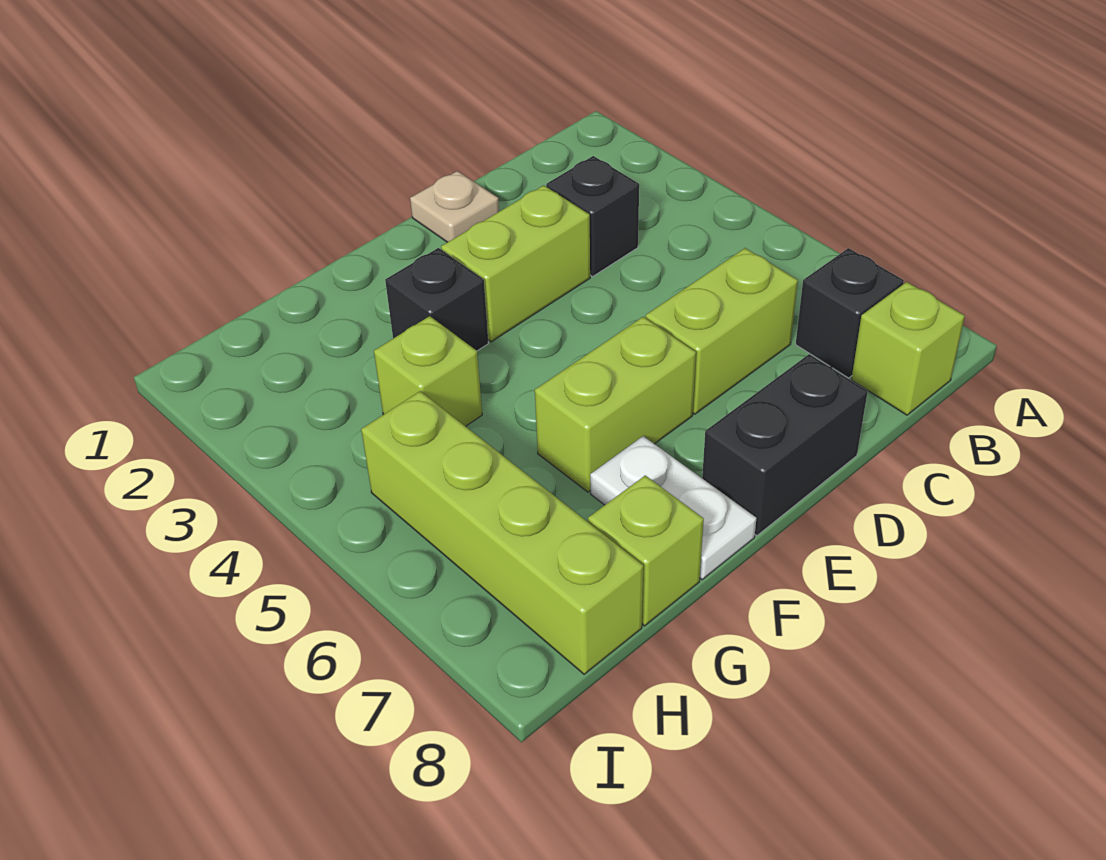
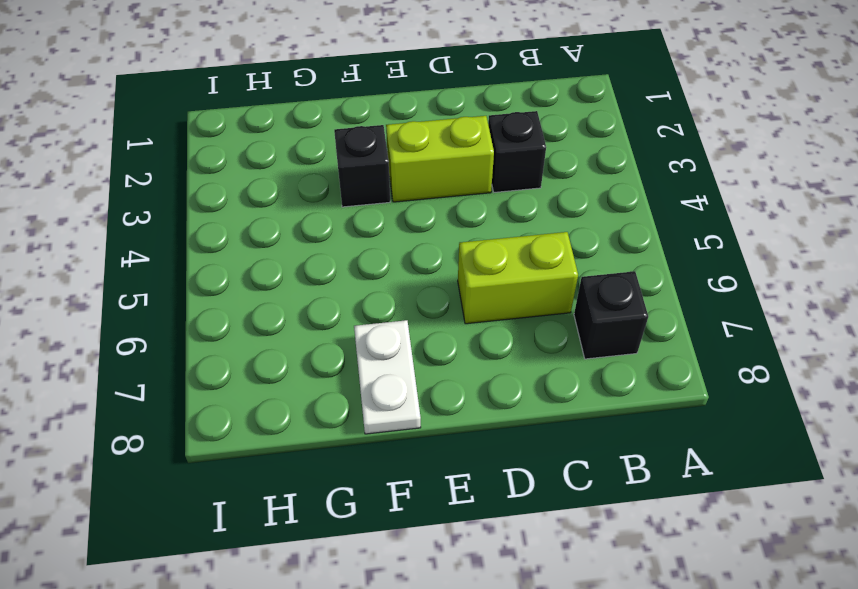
none -> lime brick B8 level 1
none -> tan plate D1 level 1
none -> black brick D8:E8 level 1

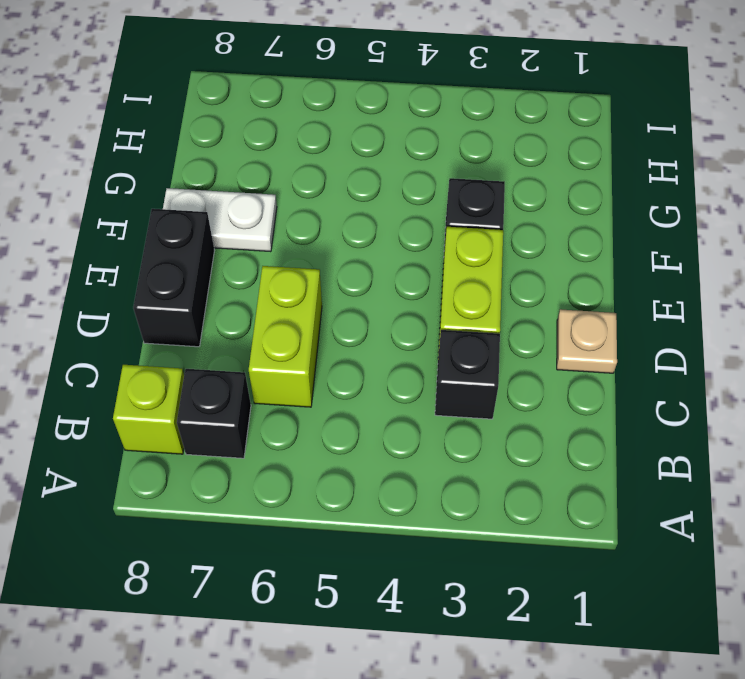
none -> lime brick E6:F6 level 1
none -> lime brick G4 level 1
none -> lime brick G8 level 1

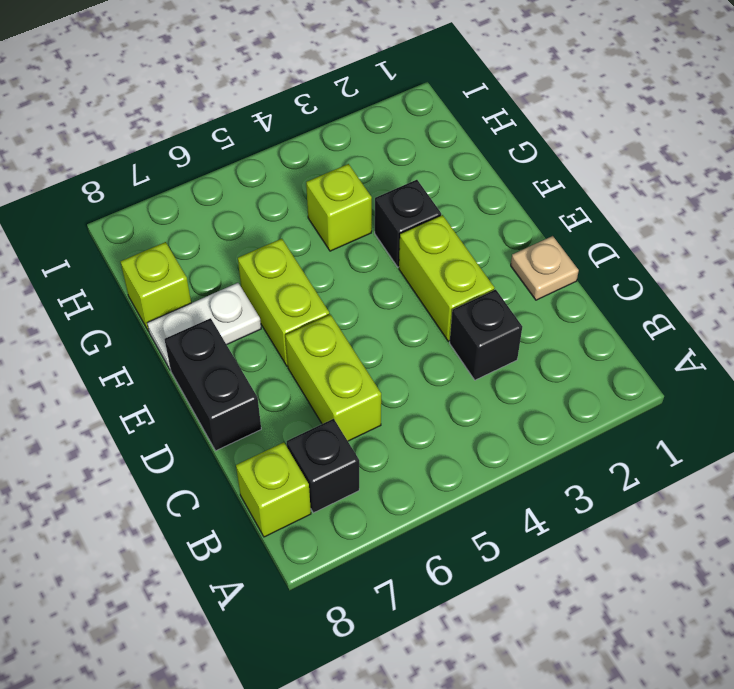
none -> lime brick H5:H8 level 1

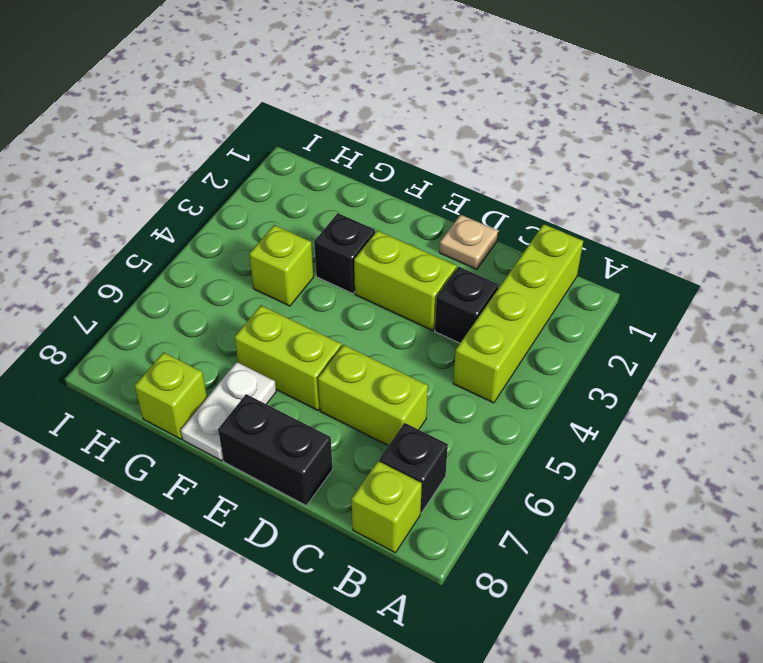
lime brick B1:B4 level 1 -> lime brick H5:H8 level 1

